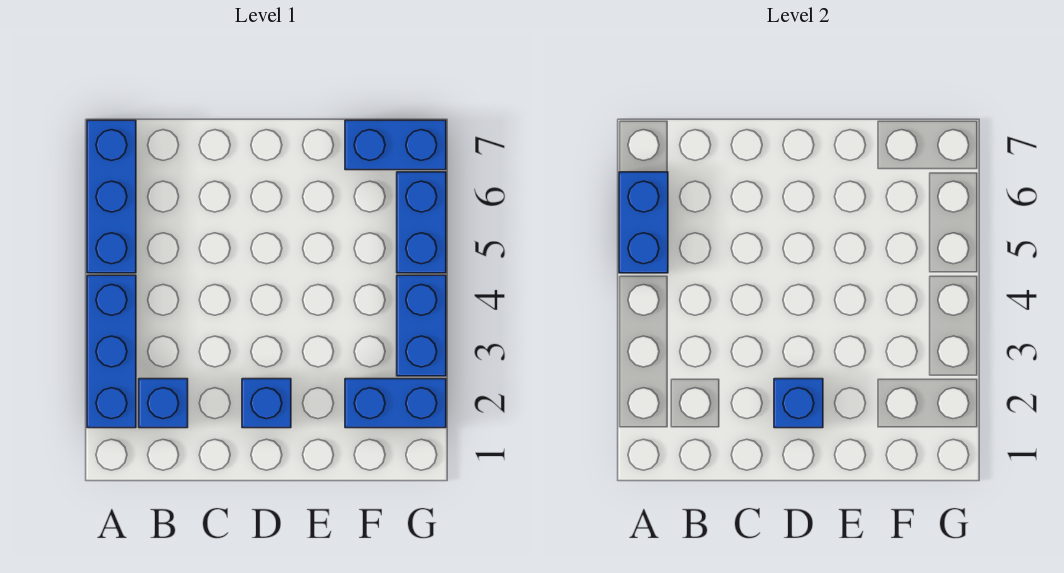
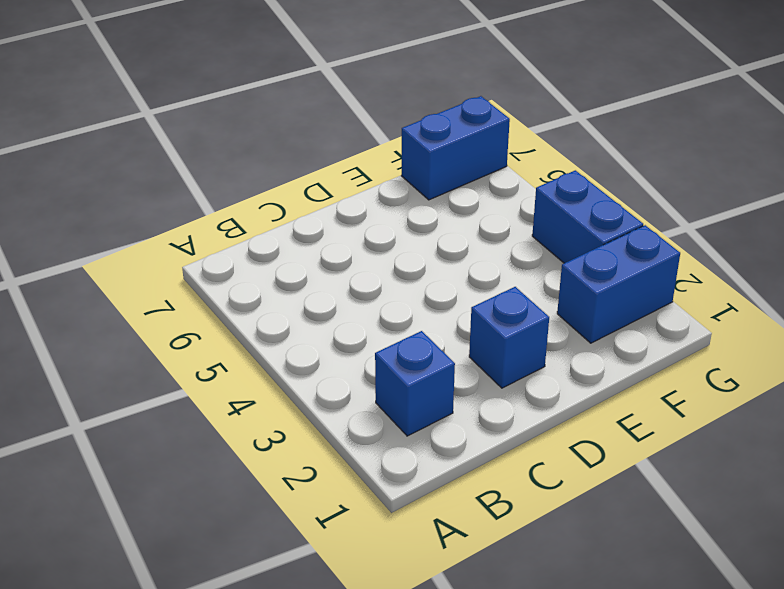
none -> blue brick A2:A4 level 1
none -> blue brick A5:A7 level 1

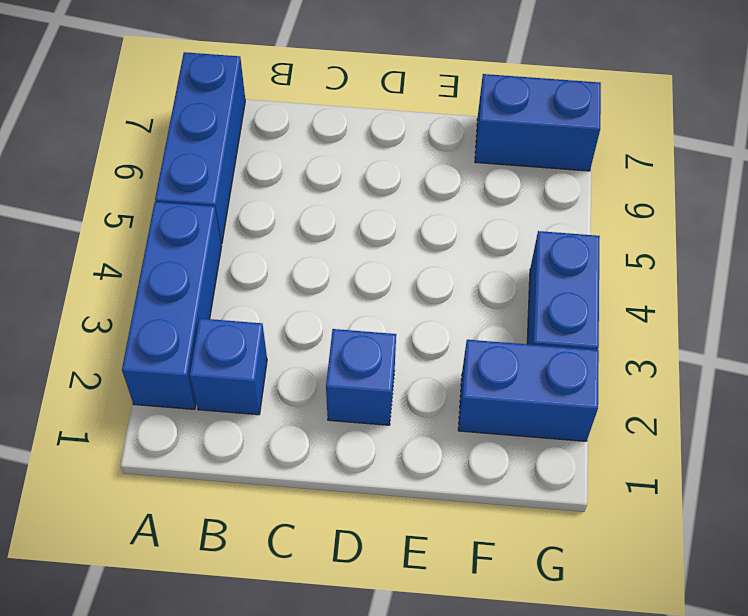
none -> blue brick G5:G6 level 1
none -> blue brick A5:A6 level 2

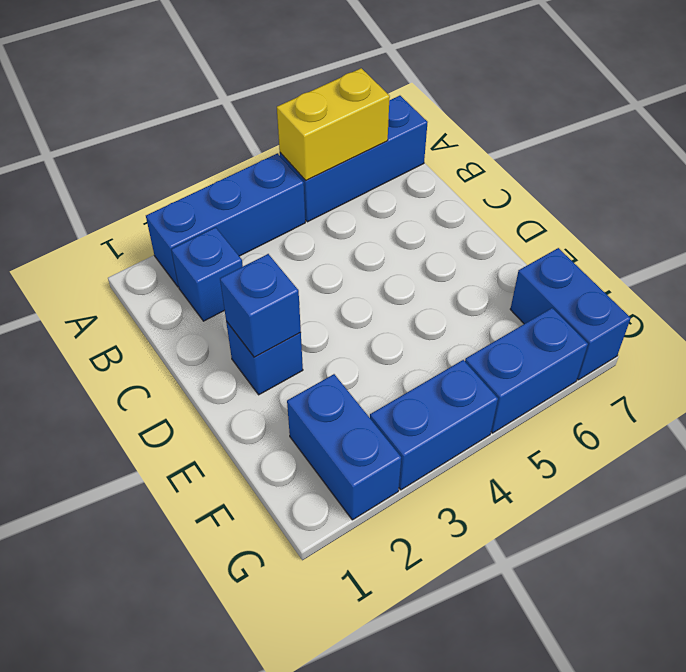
yellow brick A5:A6 level 2 -> blue brick A5:A6 level 2

